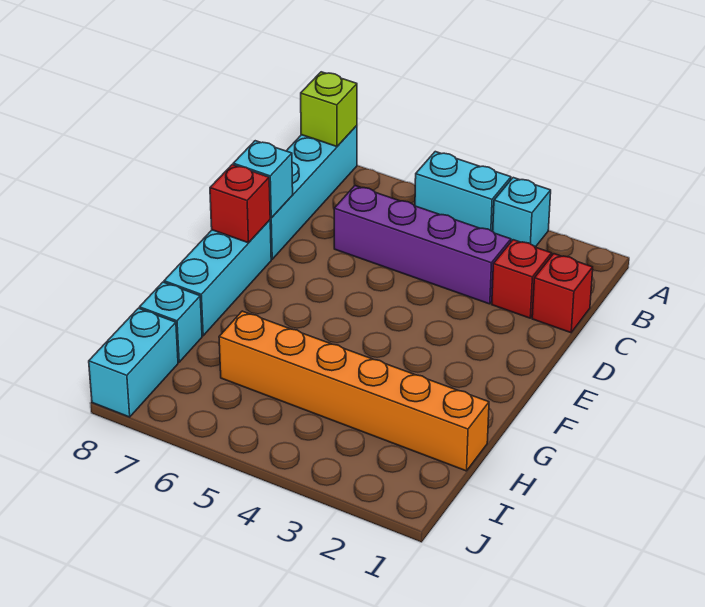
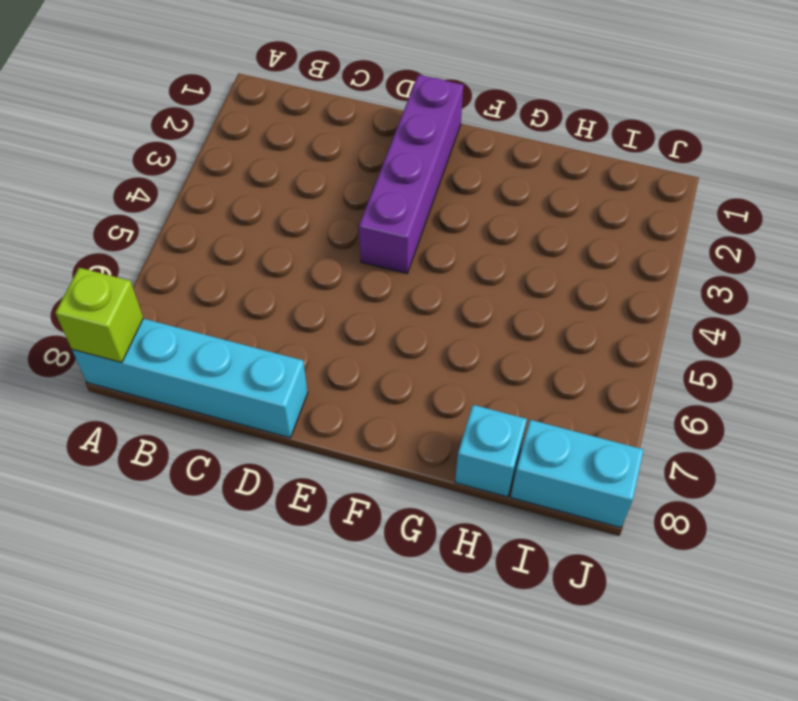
purple brick E1:E4 level 1 -> purple brick C3:C6 level 1
none -> cyan brick A3 level 1
none -> cyan brick A4:A5 level 1
none -> red brick C1 level 1

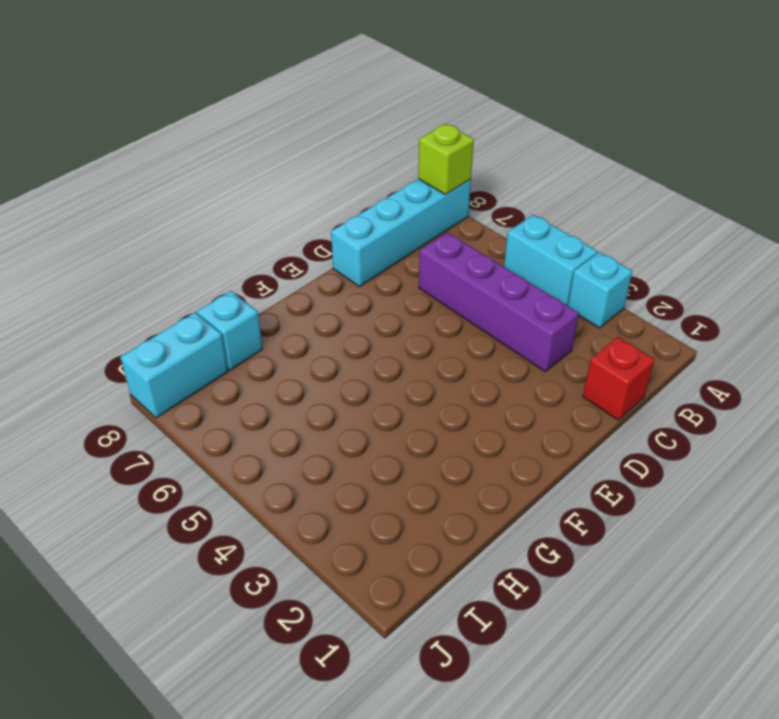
none -> red brick C2 level 1
none -> cyan brick E8:G8 level 1
none -> orange brick H1:H6 level 1

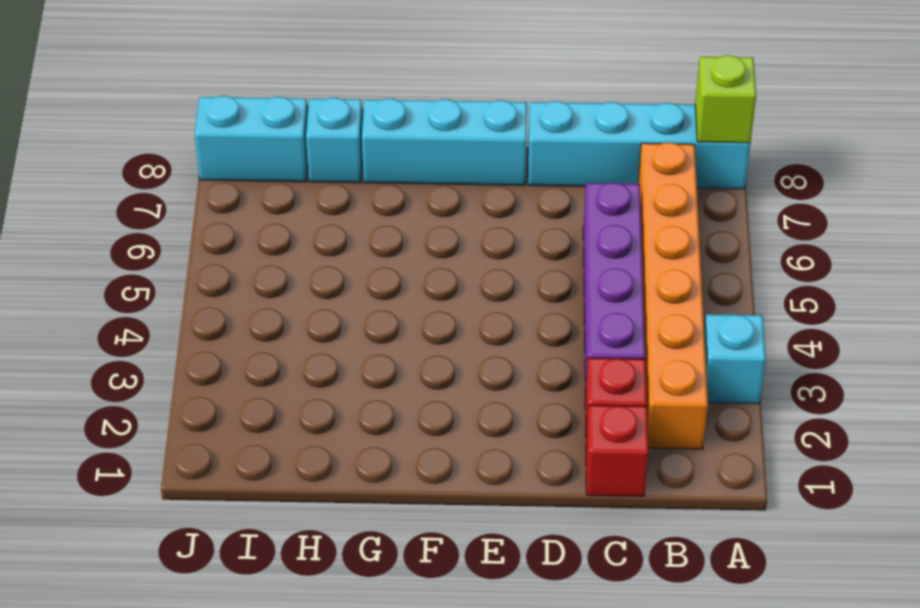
orange brick B2:B7 level 1 -> orange brick H1:H6 level 1
none -> cyan brick A4:A5 level 1
none -> cyan brick D8 level 2
none -> red brick E8 level 2

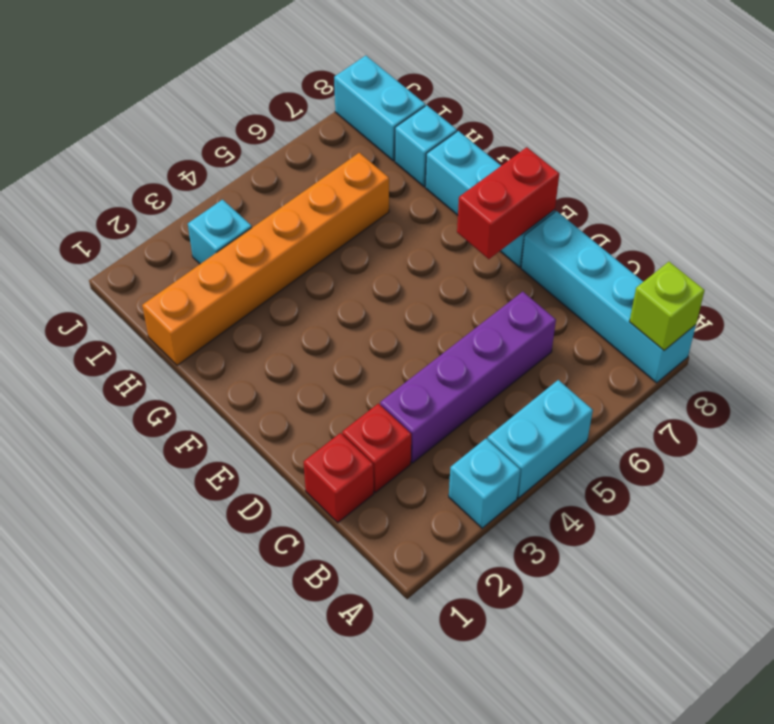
red brick E7:E8 level 2 -> red brick E8 level 2
cyan brick I3 level 1 -> cyan brick D8 level 2

